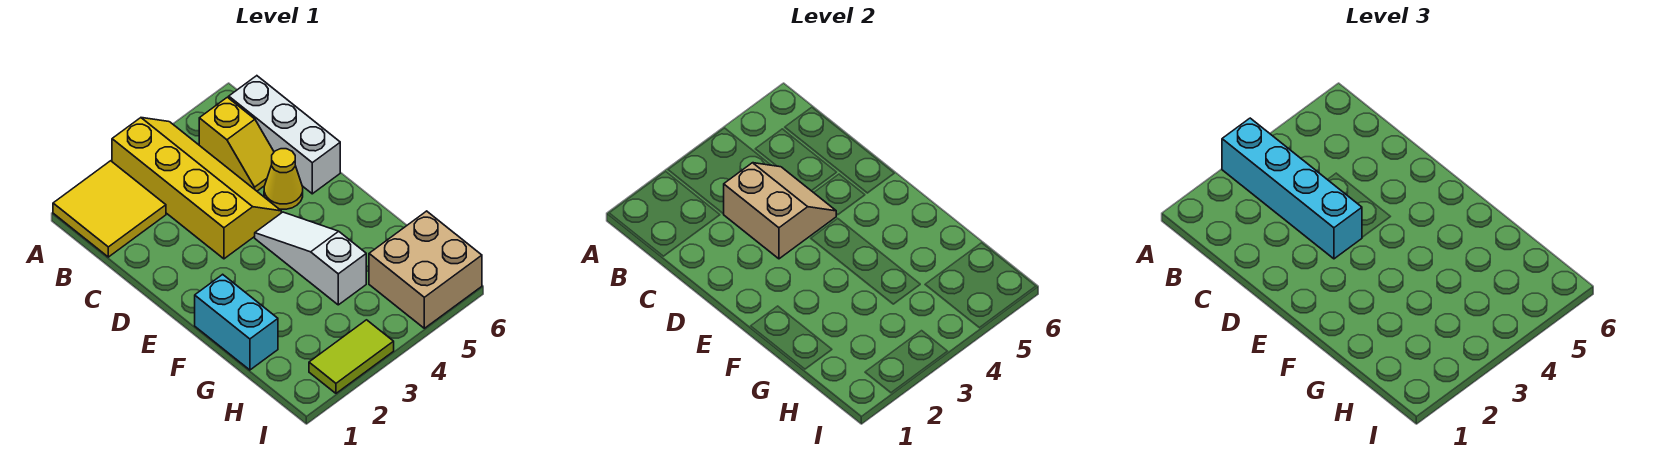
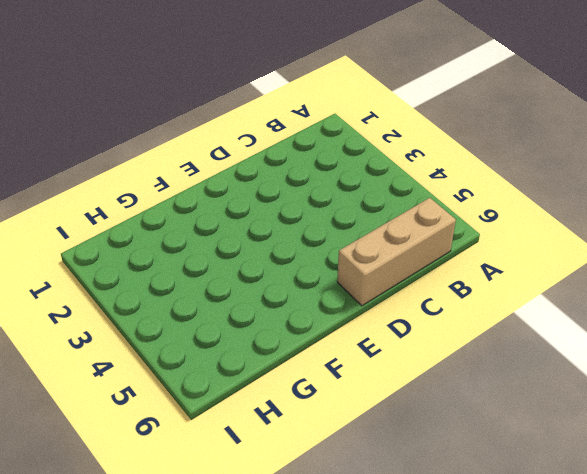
tan brick B6:D6 level 1 -> white brick B6:D6 level 1
none -> yellow tile A1:B2 level 1
none -> yellow slope A3:D4 level 1 top 3

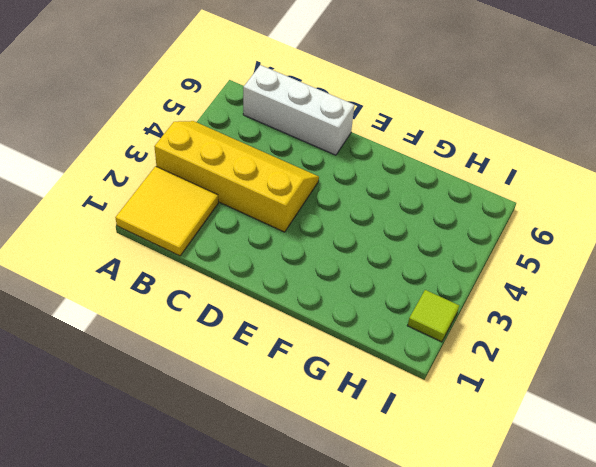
lime tile I2 level 1 -> lime tile I2:I3 level 1
none -> yellow slope B5:C5 level 1 top B
none -> yellow cone D5 level 1

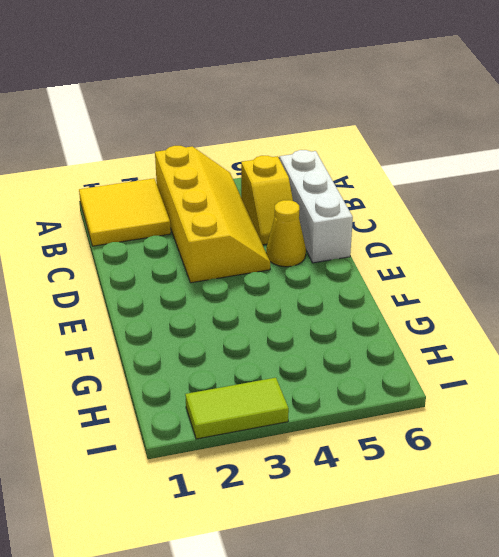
none -> white slope E4:G4 level 1 top G
none -> cyan brick F1:G1 level 1

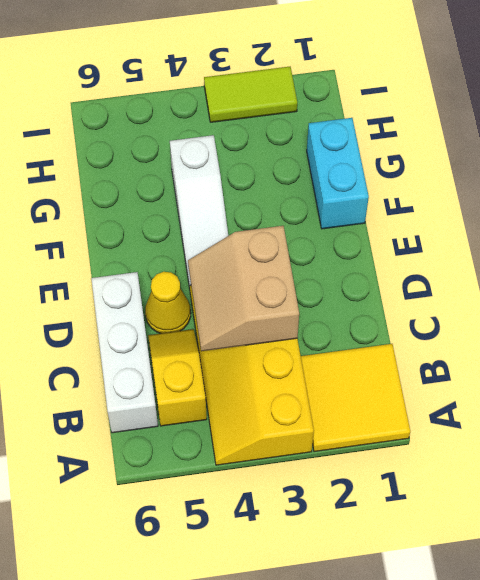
none -> tan brick H5:I6 level 1
none -> cyan brick A3:D3 level 3

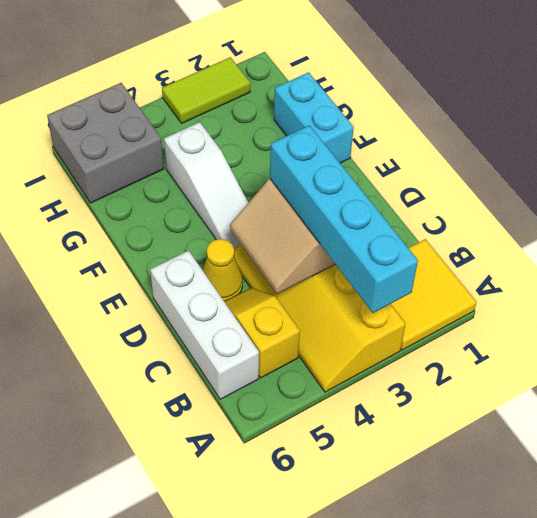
grey brick H5:I6 level 1 -> tan brick H5:I6 level 1

